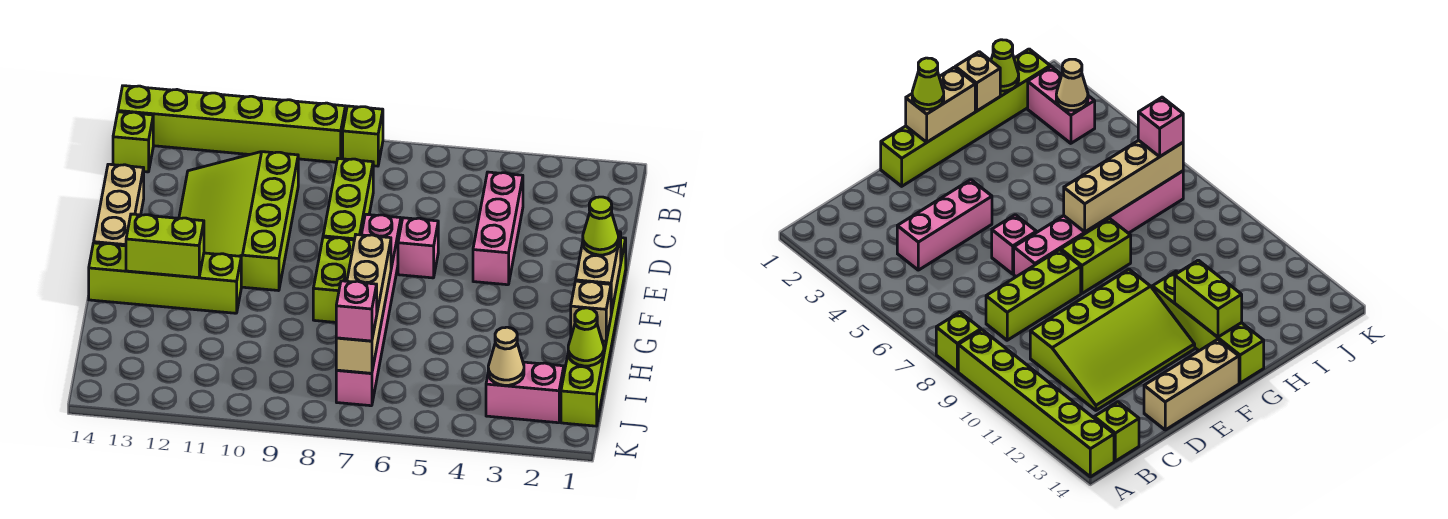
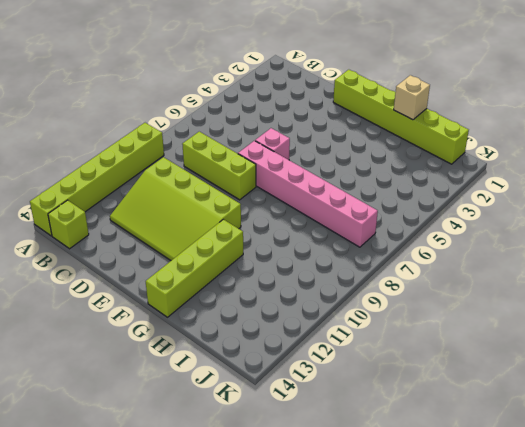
none -> lime brick A8 level 1
none -> pink brick C4:E4 level 1
none -> tan brick D14:F14 level 1

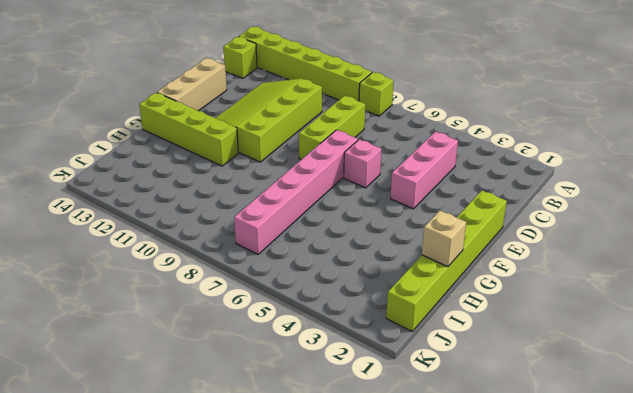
none -> lime brick F8:G8 level 1
none -> pink brick J2:J3 level 1
none -> tan brick F1:G1 level 2

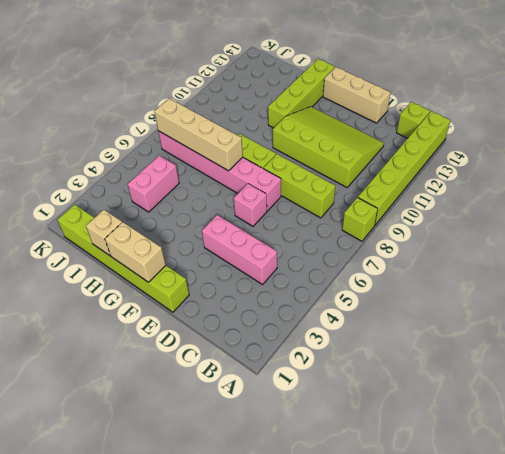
pink brick I4:I5 level 1 -> pink brick J2:J3 level 1
none -> lime brick G12:G13 level 2
none -> lime cone I1 level 2
none -> tan cone J3 level 2

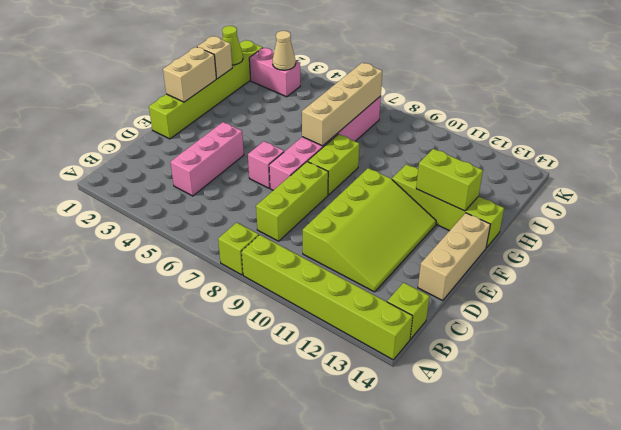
none -> lime cone F1 level 3
none -> pink brick J7 level 3

